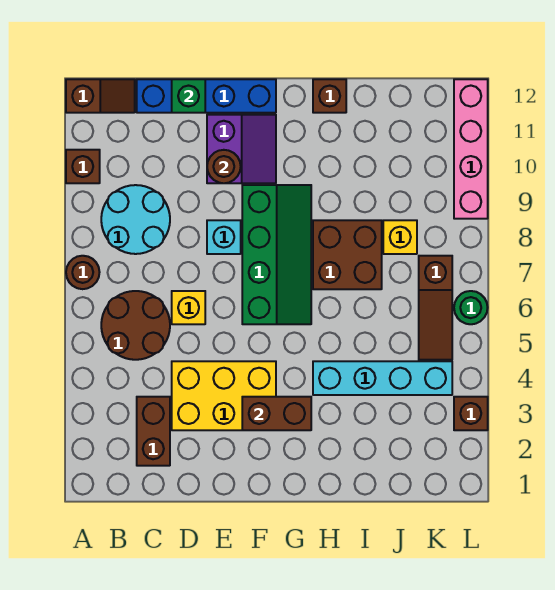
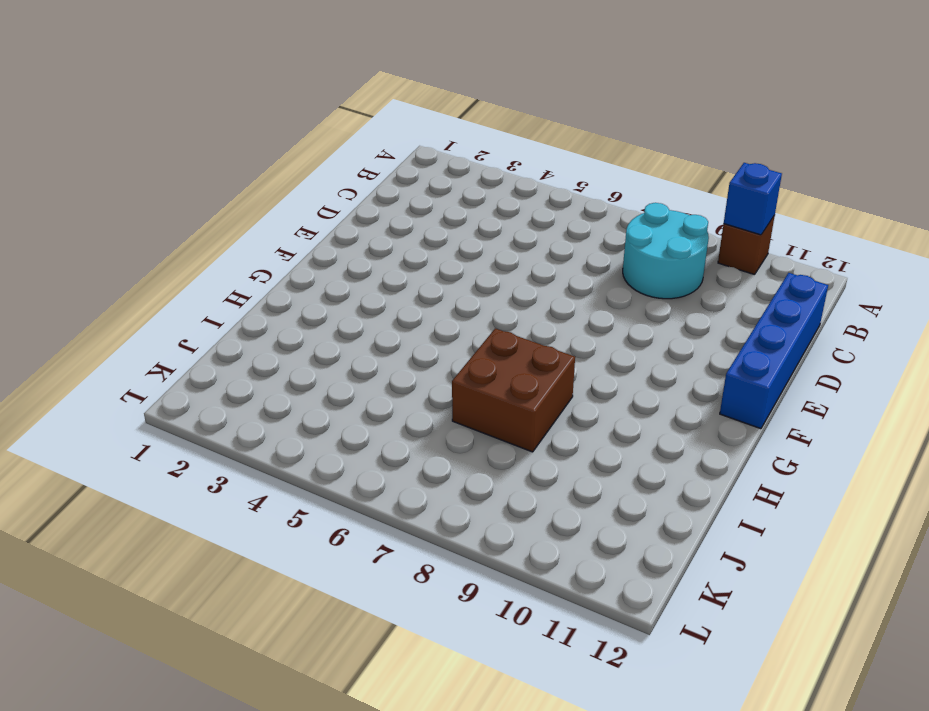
blue brick A10 level 2 -> none
none -> brown round brick A7 level 1
none -> brown slope A12:B12 level 1 top A
none -> brown round brick B5:C6 level 1

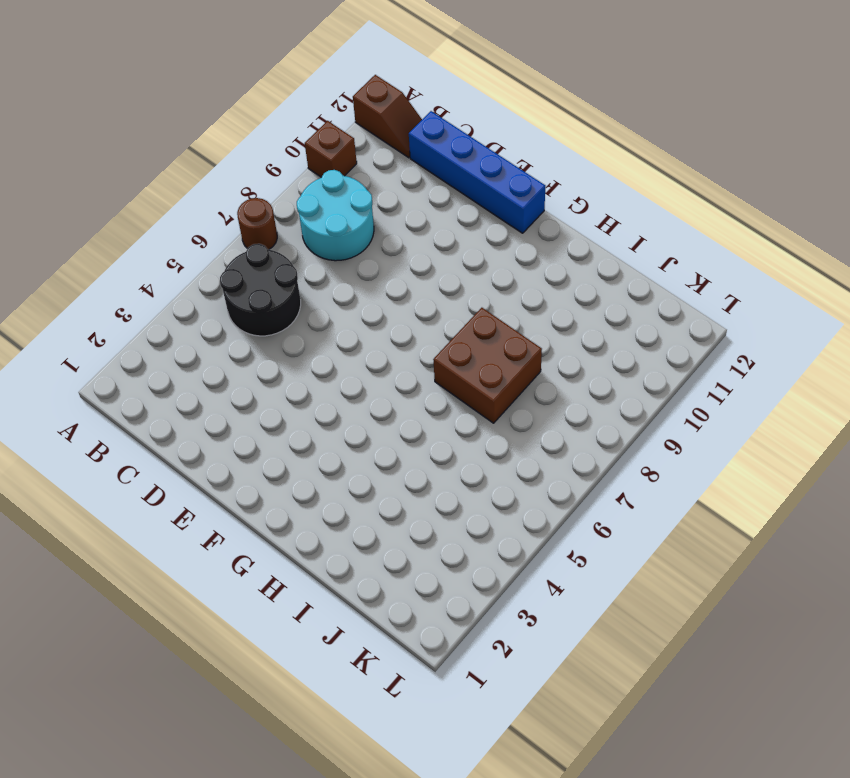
black round brick B5:C6 level 1 -> brown round brick B5:C6 level 1
none -> brown brick C2:C3 level 1
none -> yellow brick D3:F4 level 1
none -> yellow brick D6 level 1

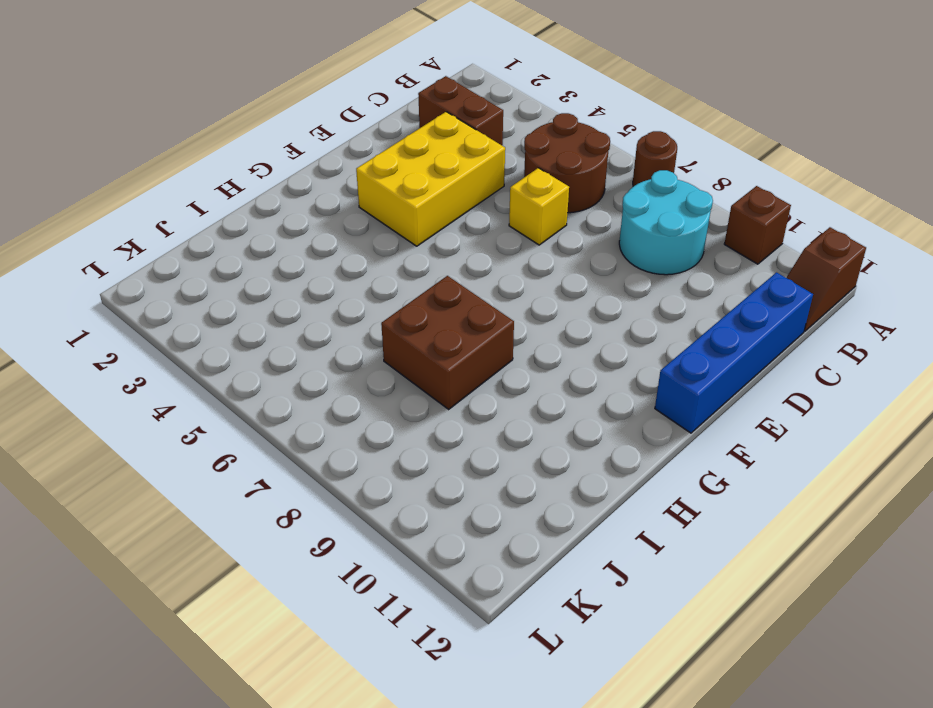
none -> cyan brick E8 level 1
none -> purple slope E10:F11 level 1 top E
none -> green slope F6:G9 level 1 top F

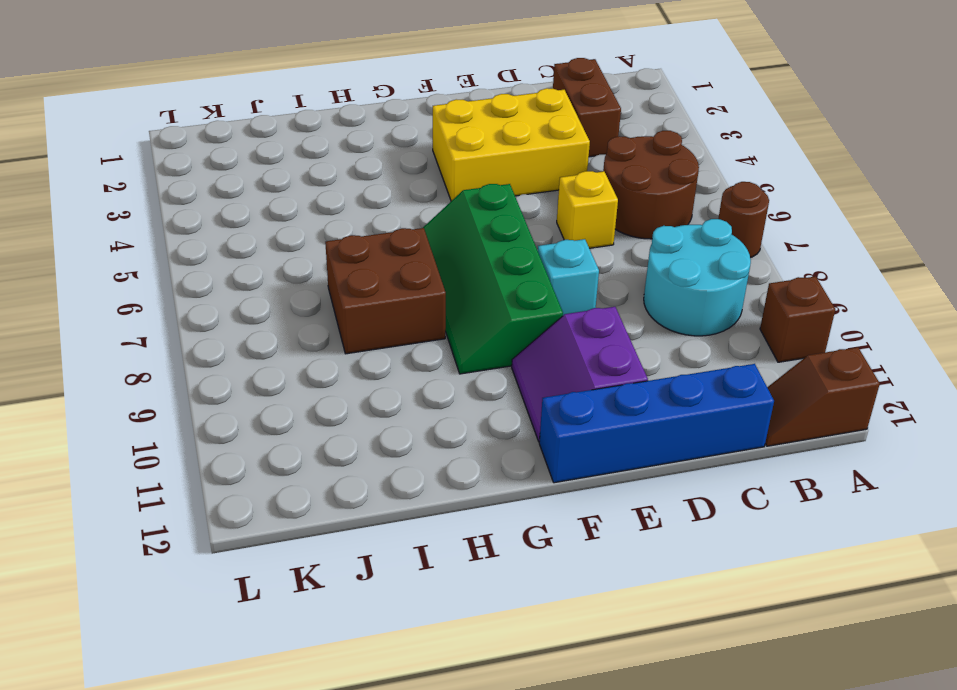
none -> cyan brick H4:K4 level 1
none -> brown brick H12 level 1
none -> yellow brick J8 level 1

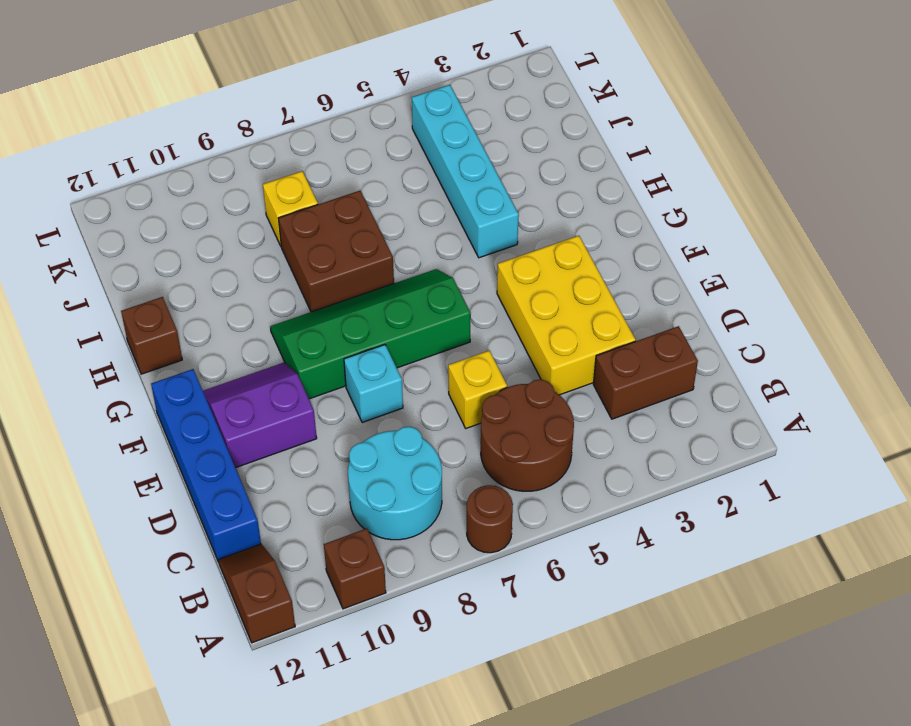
none -> brown slope K5:K7 level 1 top 7
none -> brown brick L3 level 1
none -> green round brick L6 level 1

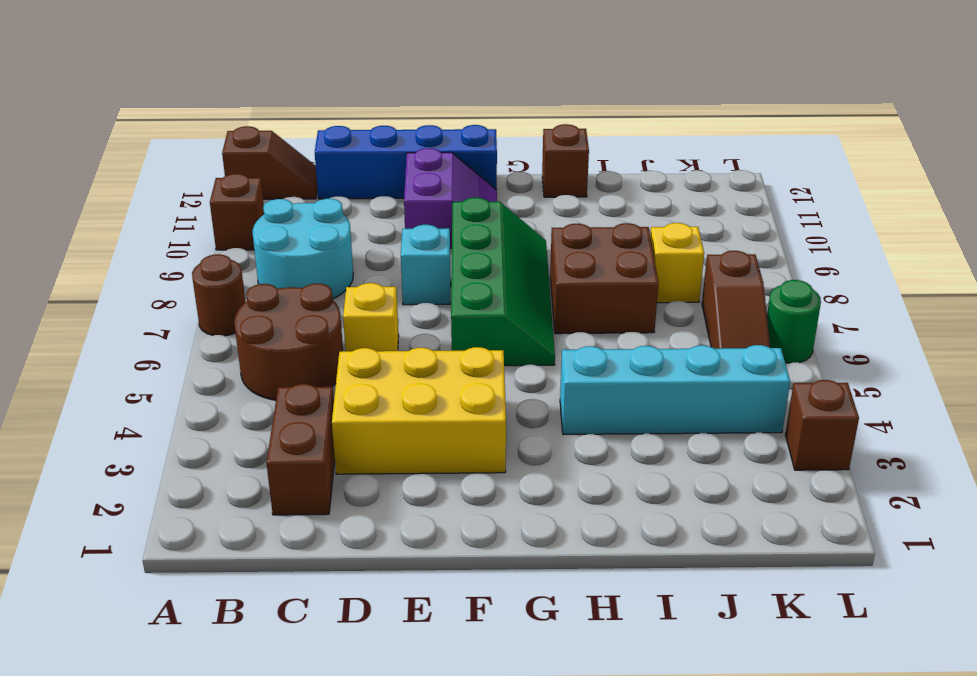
none -> pink brick L9:L12 level 1
none -> green brick D12 level 2
none -> brown round brick E10 level 2

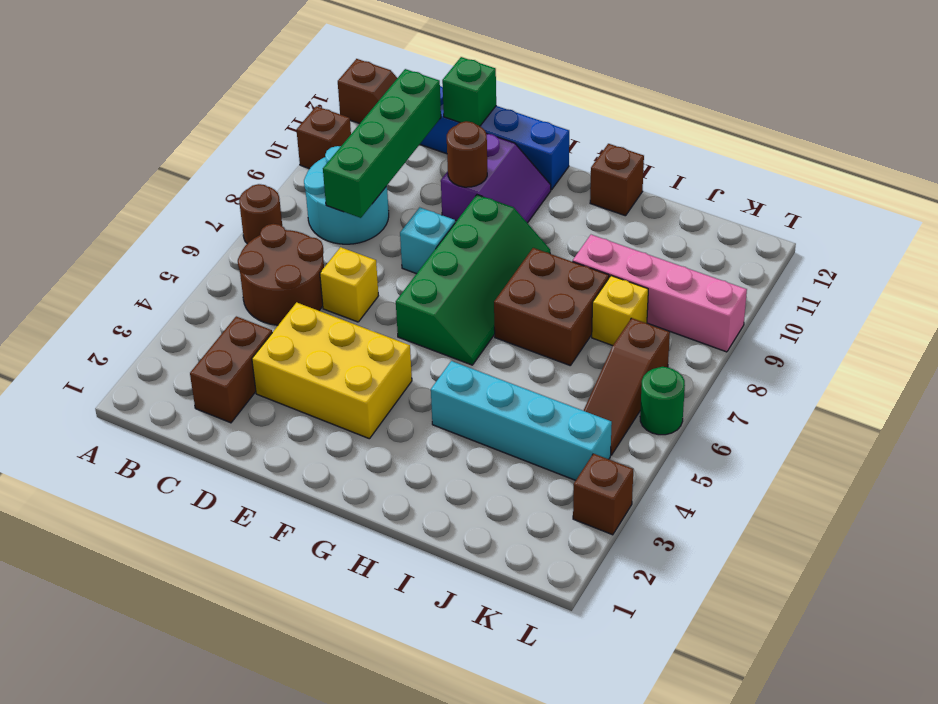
green brick C8:C11 level 2 -> none
pink brick I9:L9 level 1 -> pink brick L9:L12 level 1
none -> brown brick F3:G3 level 2

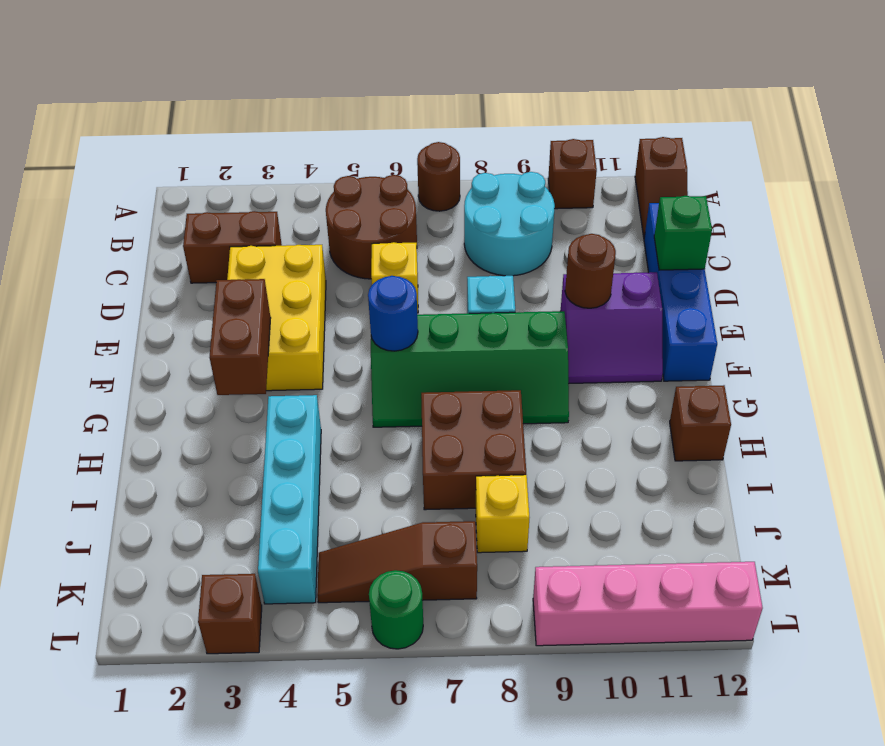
blue round brick F6 level 2 -> none

